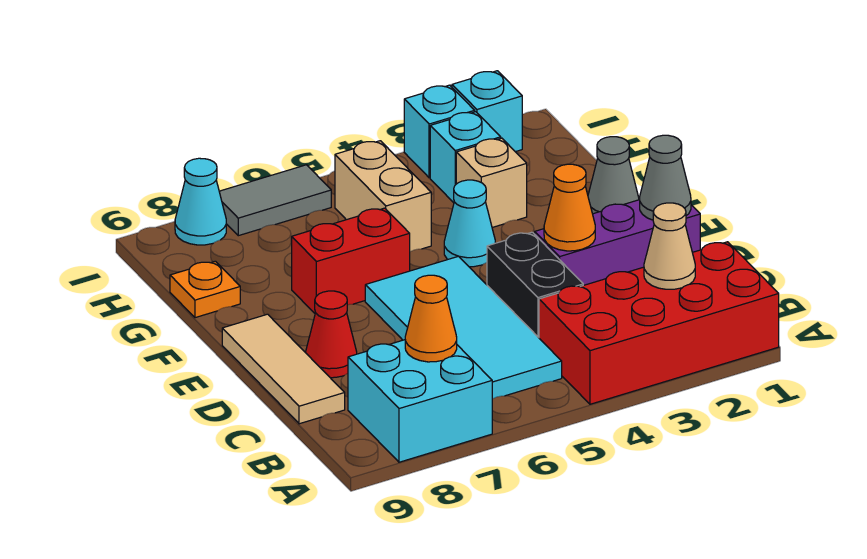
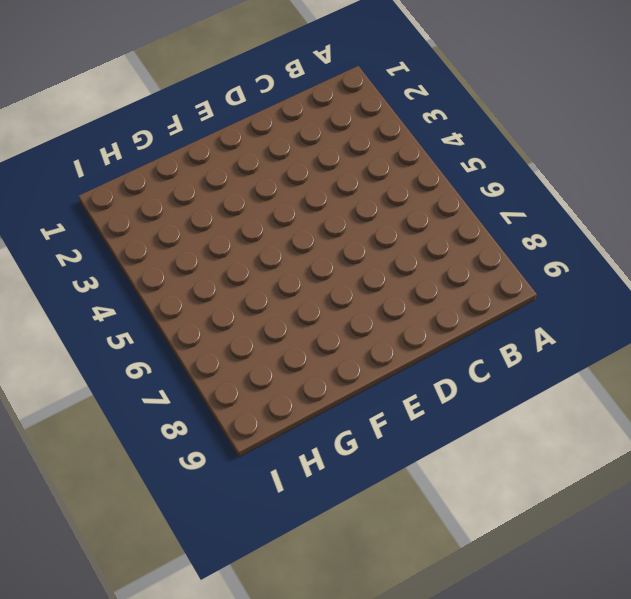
none -> red brick A1:B4 level 1
none -> cyan brick A7:B8 level 1
none -> cyan tile B5:E6 level 1

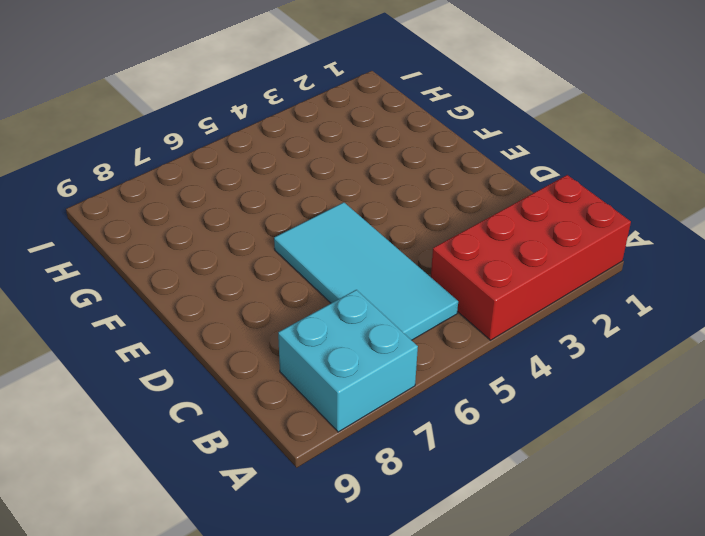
none -> black brick C4:D4 level 1
none -> tan tile C9:E9 level 1
none -> purple brick D1:D3 level 1

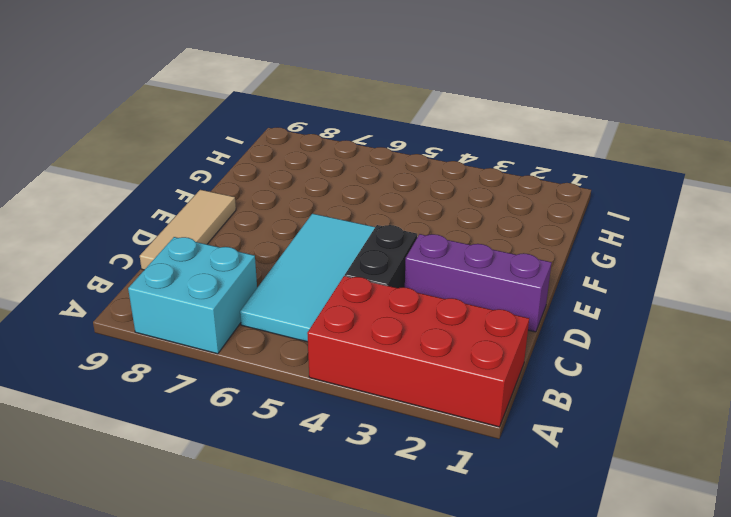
none -> red cone D8 level 1
none -> grey cone F1 level 1
none -> cyan cone F4 level 1

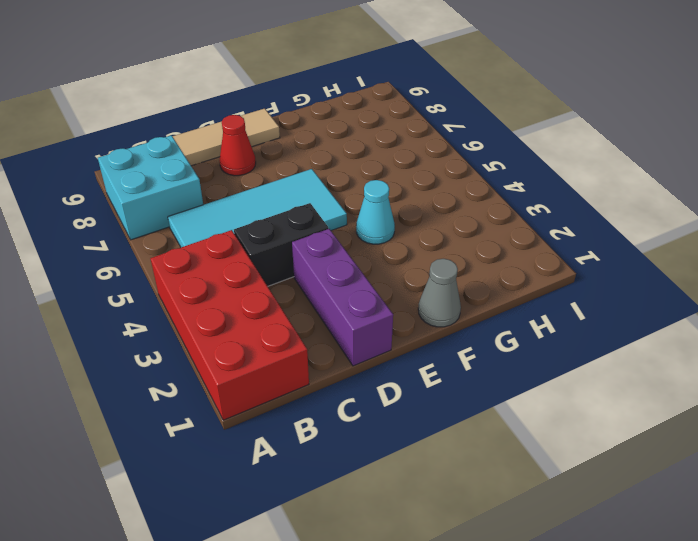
none -> red brick F6:F7 level 1
none -> tan brick G3 level 1
none -> tan brick G5:H5 level 1

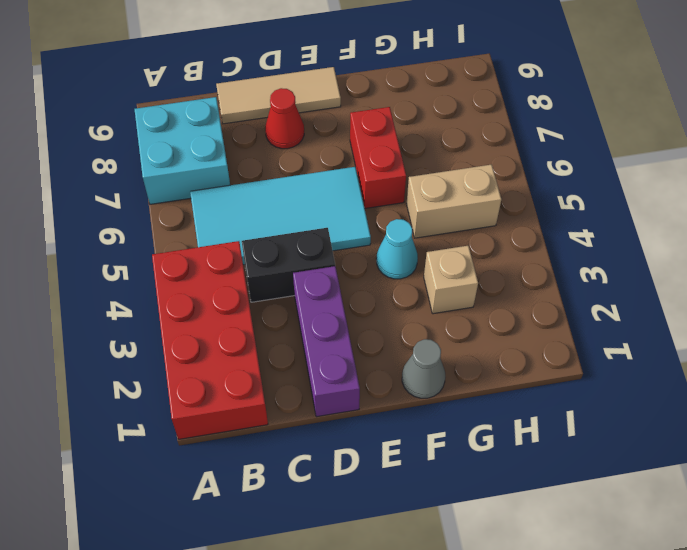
none -> orange plate G9 level 1
none -> cyan brick H3 level 1
none -> cyan brick I2 level 1

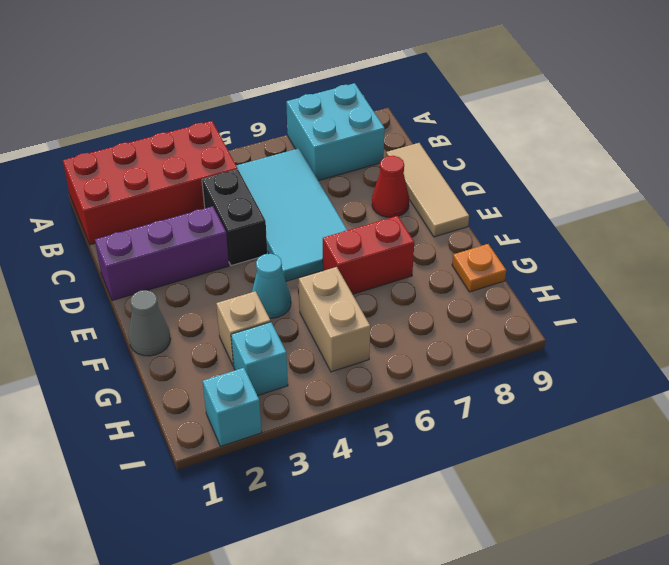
none -> cyan brick I3 level 1
none -> grey tile I6:I7 level 1
none -> cyan cone I8 level 1

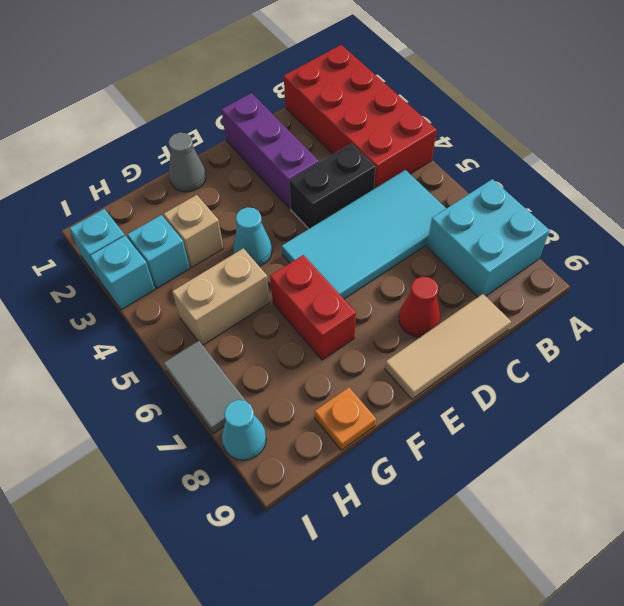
none -> tan cone B2 level 2
none -> orange cone B7 level 2
none -> grey cone D1 level 2

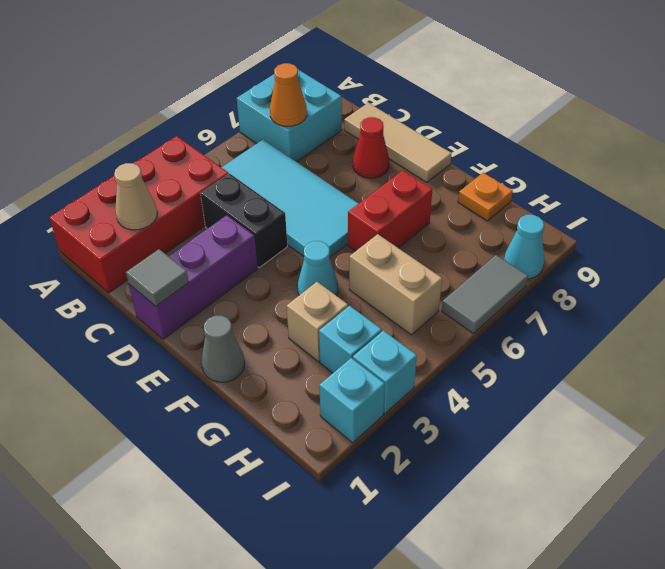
grey tile D1 level 2 -> grey cone D1 level 2
none -> orange cone D3 level 2

